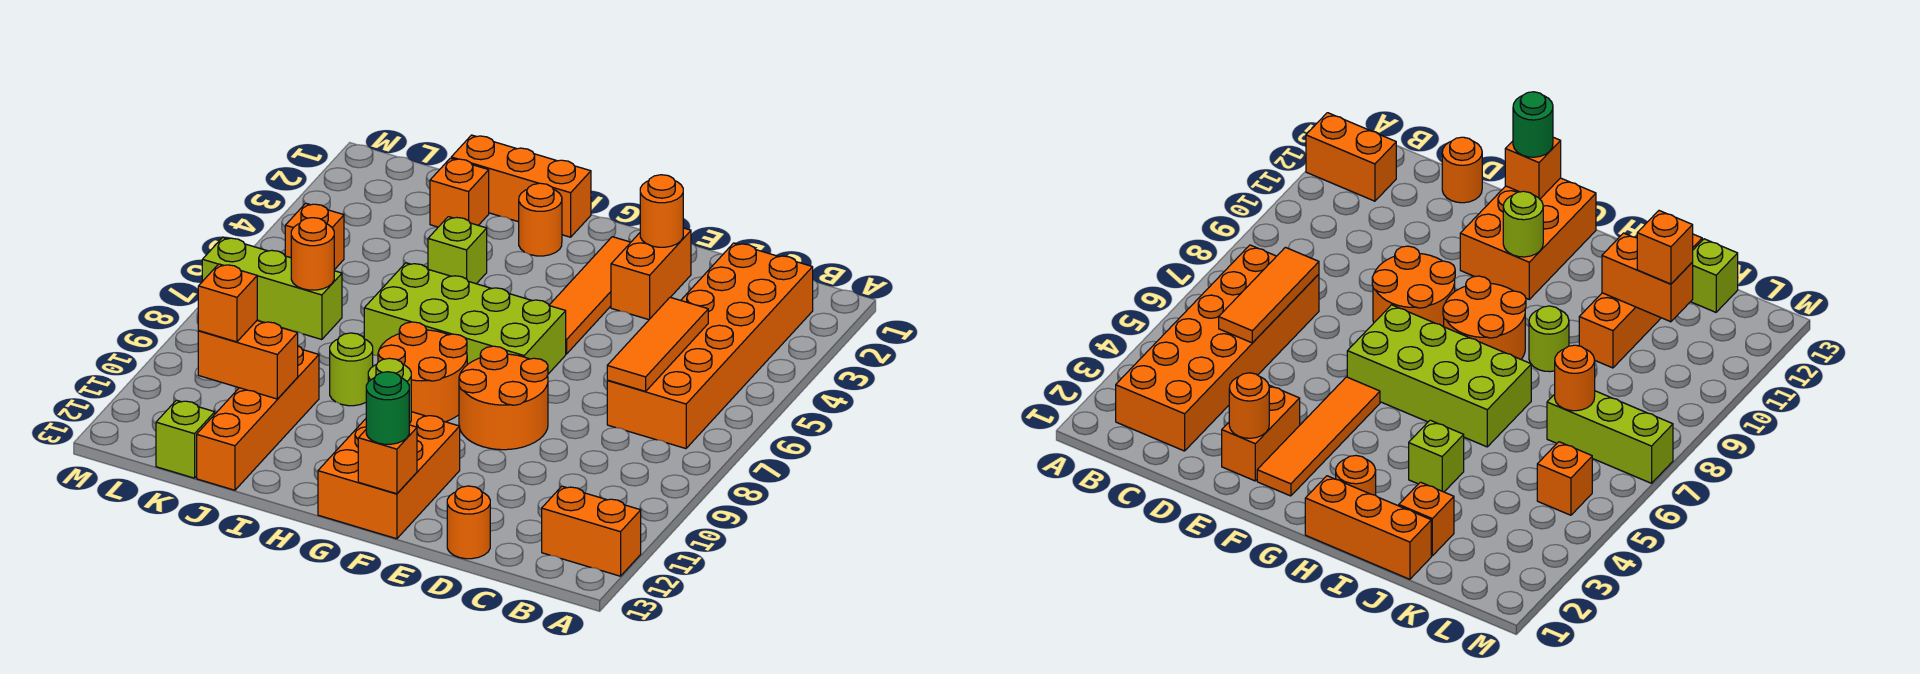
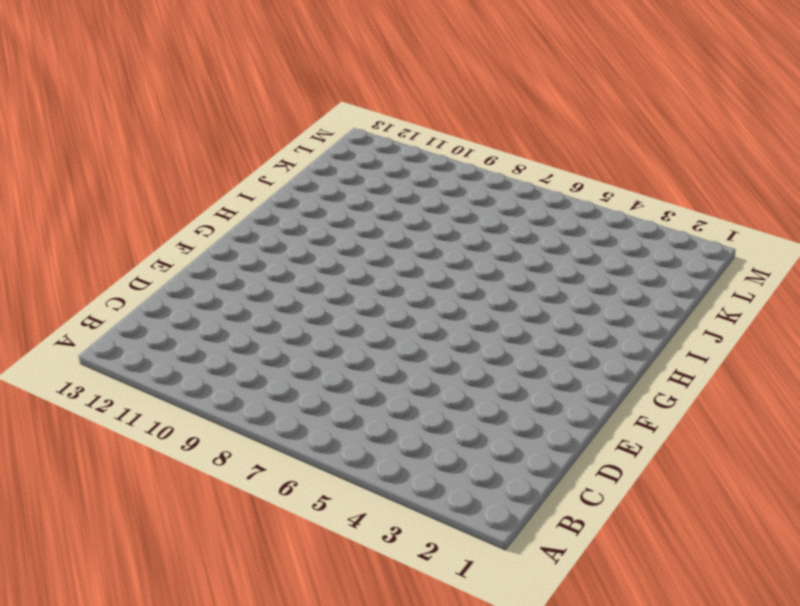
none -> orange brick A12:B12 level 1
none -> orange brick B2:C7 level 1
none -> orange round brick D13 level 1

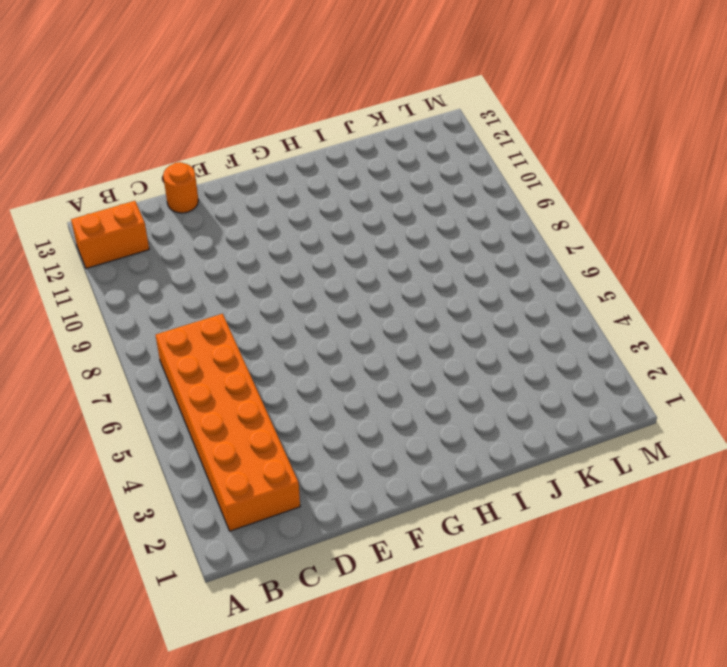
none -> orange brick E2:E3 level 1
none -> orange round brick E8:F9 level 1
none -> orange tile F2:F5 level 1

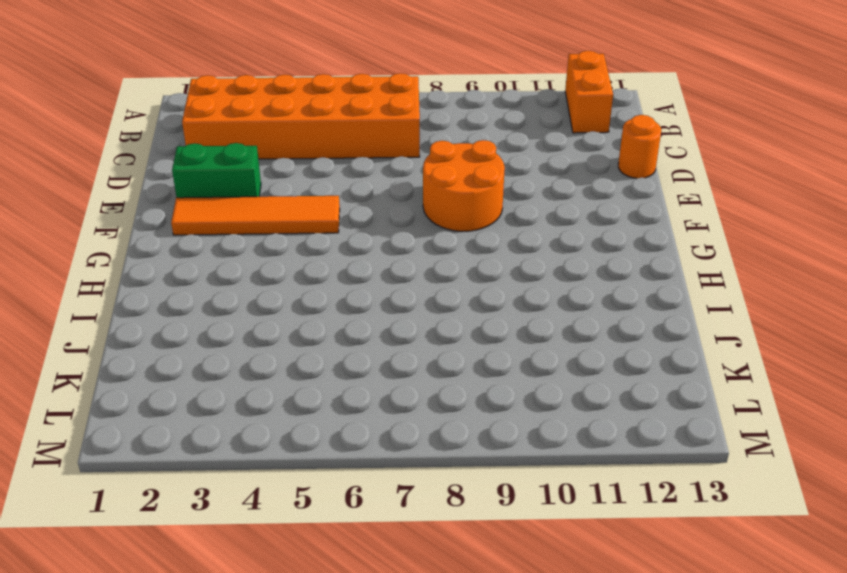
green brick E2:E3 level 1 -> orange brick E2:E3 level 1
none -> lime brick F6:I7 level 1
none -> orange brick F11:G13 level 1
none -> orange round brick G8:H9 level 1

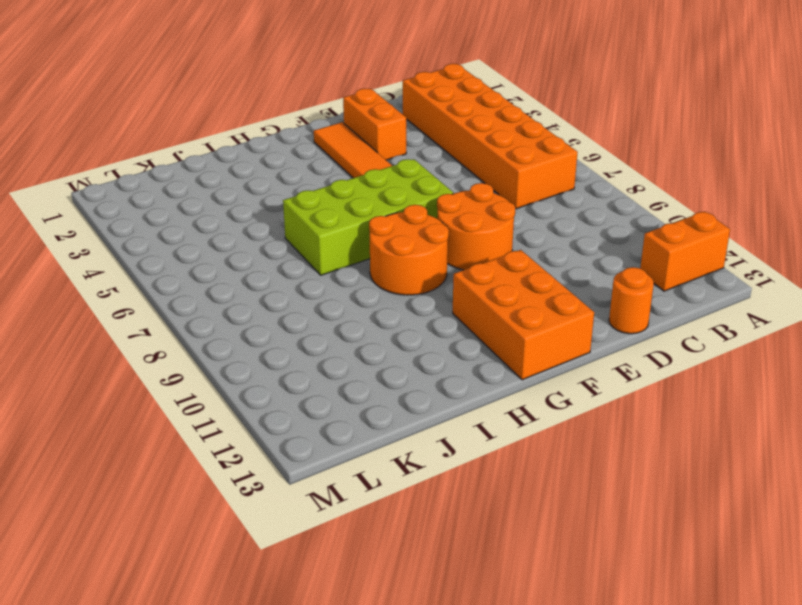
none -> orange brick H1:J1 level 1
none -> orange round brick H2 level 1
none -> lime brick I4 level 1

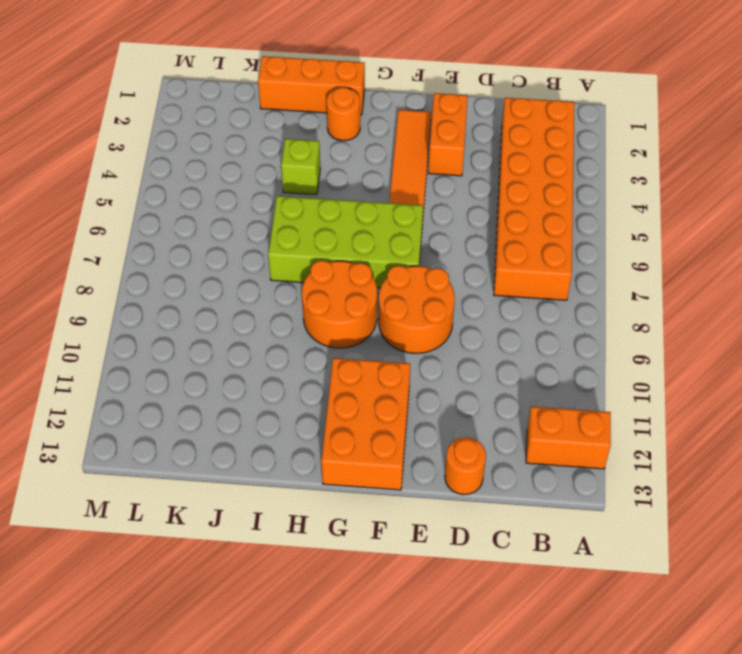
none -> lime round brick I9 level 1
none -> orange brick J2 level 1
none -> orange brick J10:J13 level 1

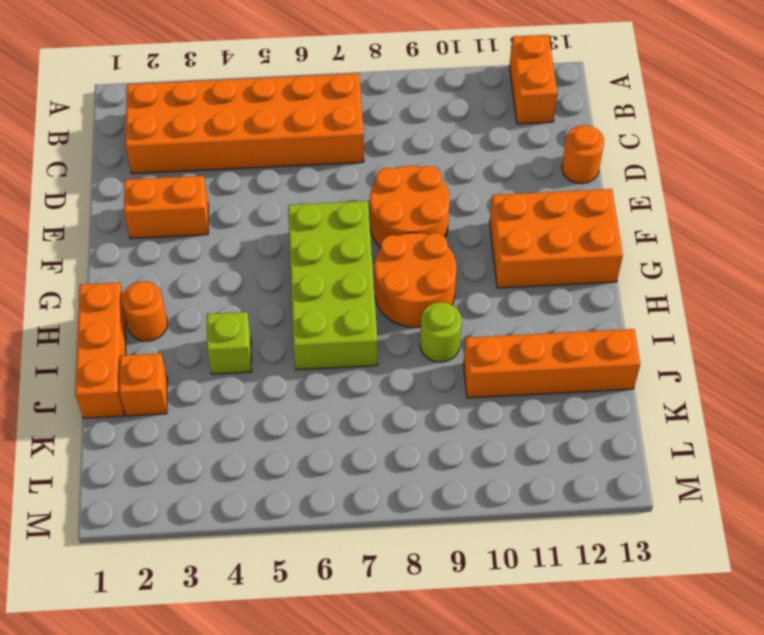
none -> orange tile F2:F5 level 1
none -> lime brick K7:M7 level 1
none -> lime brick K13 level 1

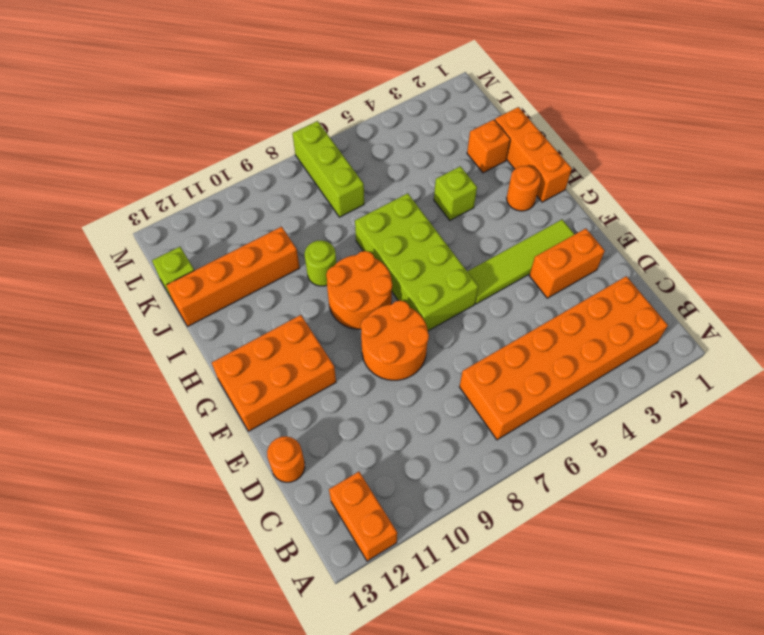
lime tile F2:F5 level 1 -> orange tile F2:F5 level 1
none -> orange brick L5 level 1
none -> orange tile C5:C7 level 2
none -> orange round brick E2 level 2

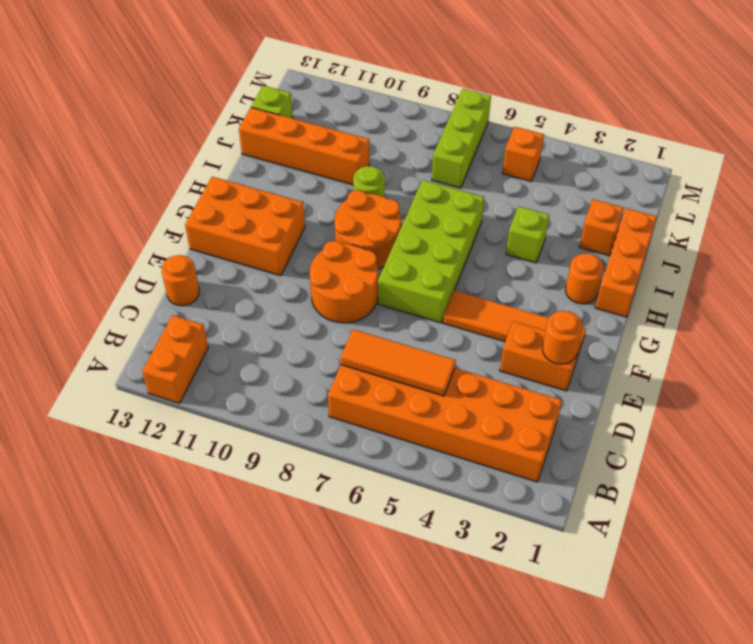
none -> orange brick F13 level 2
none -> lime round brick G11 level 2
none -> orange brick J11:K11 level 2

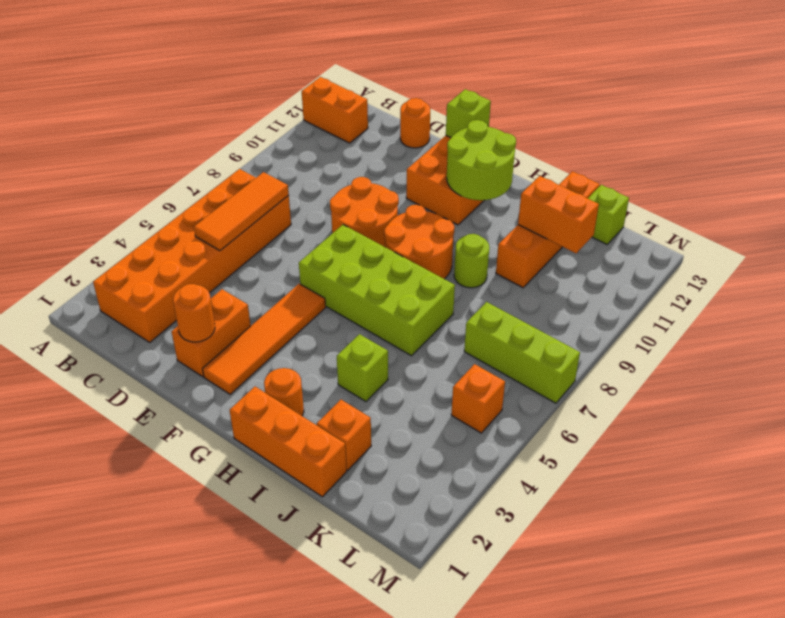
lime brick F13 level 2 -> orange brick F13 level 2
lime round brick G11:H12 level 2 -> lime round brick G11 level 2
none -> orange round brick K7 level 2
none -> green round brick F13 level 3
none -> orange brick K11 level 3

